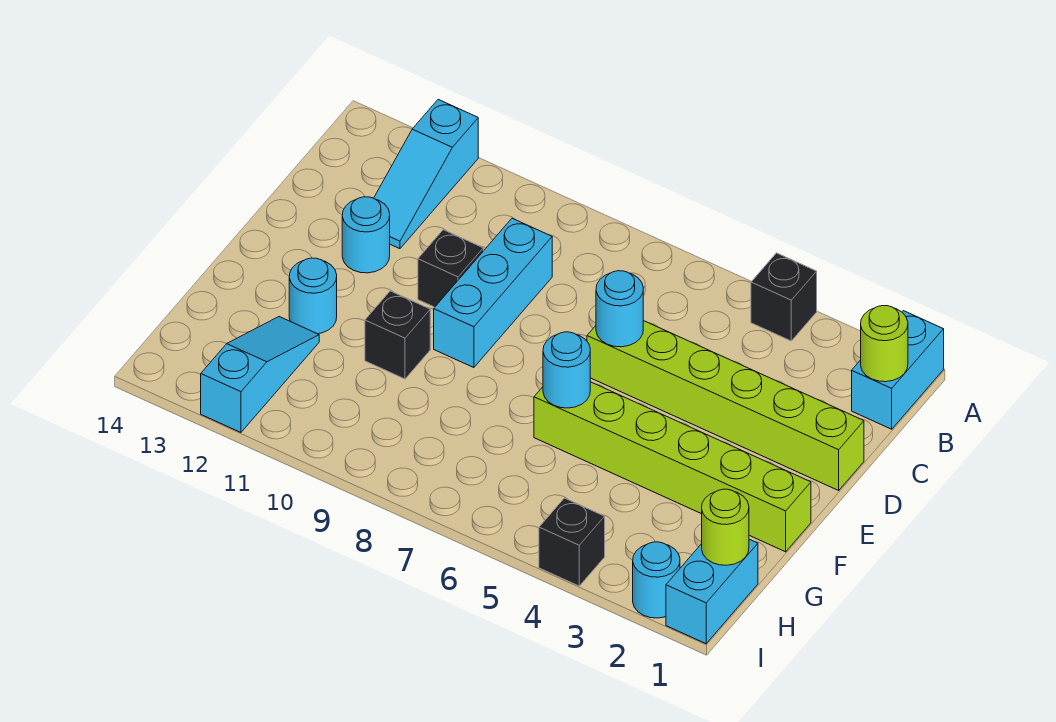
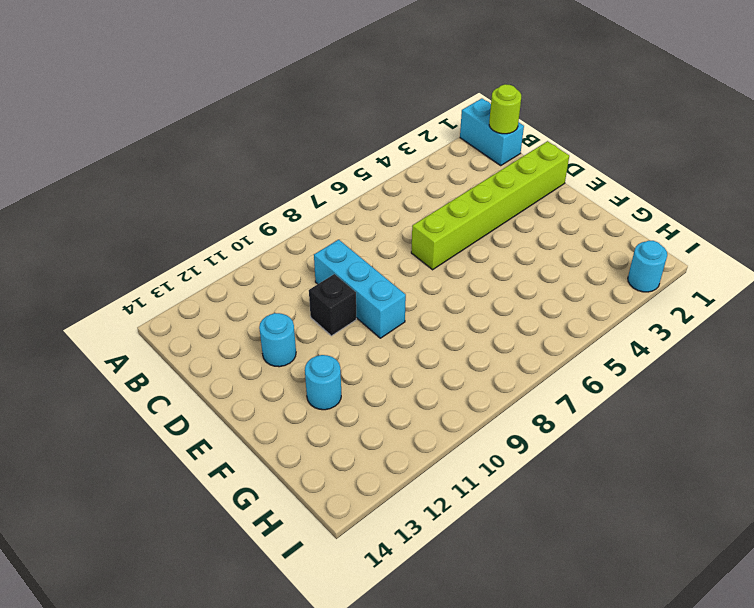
none -> black brick A4 level 1
none -> cyan slope A12:C12 level 1 top A
none -> lime brick F1:F6 level 1

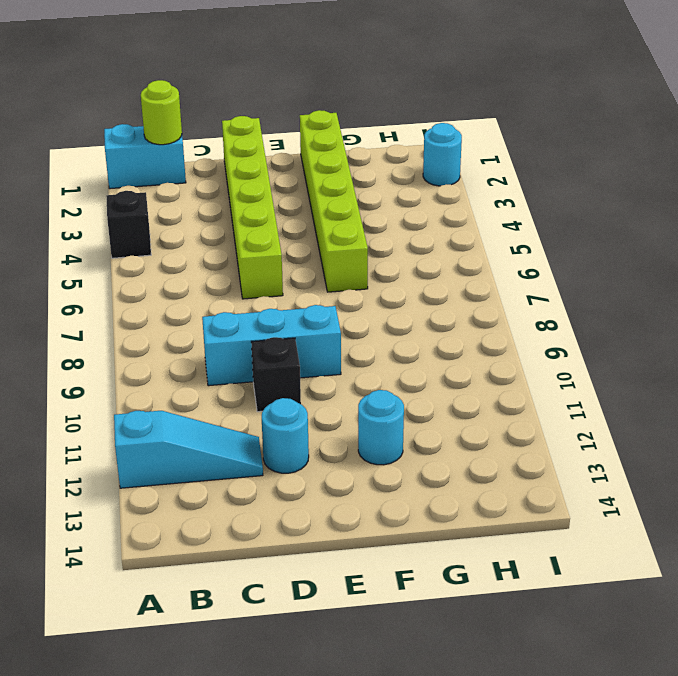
none -> black brick F10 level 1
none -> cyan slope G12:I12 level 1 top I
none -> cyan brick H1:I1 level 1

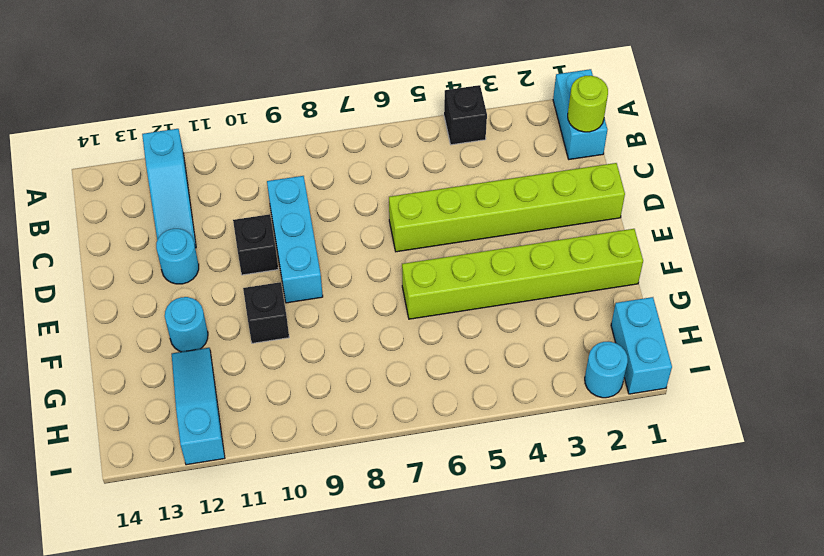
none -> black brick I4 level 1
none -> cyan round brick D6 level 2
none -> cyan round brick F6 level 2

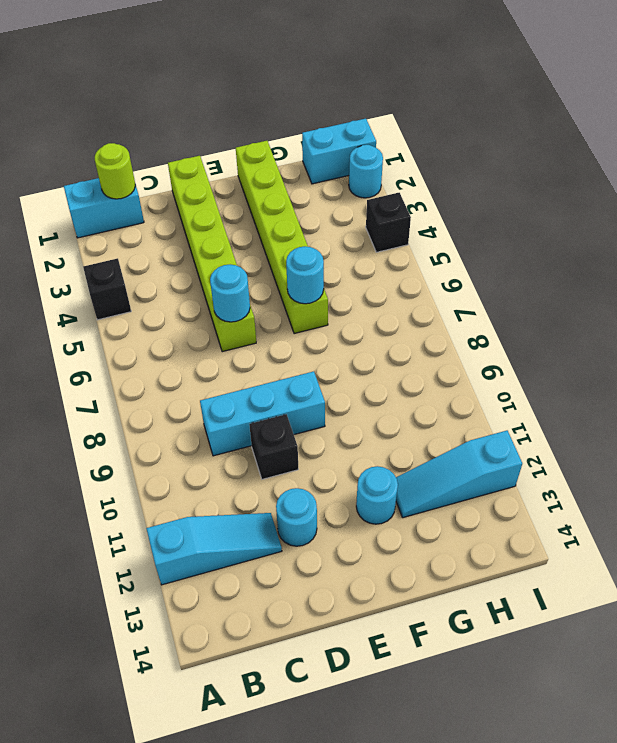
none -> black brick F10 level 1
none -> lime round brick H1 level 2

